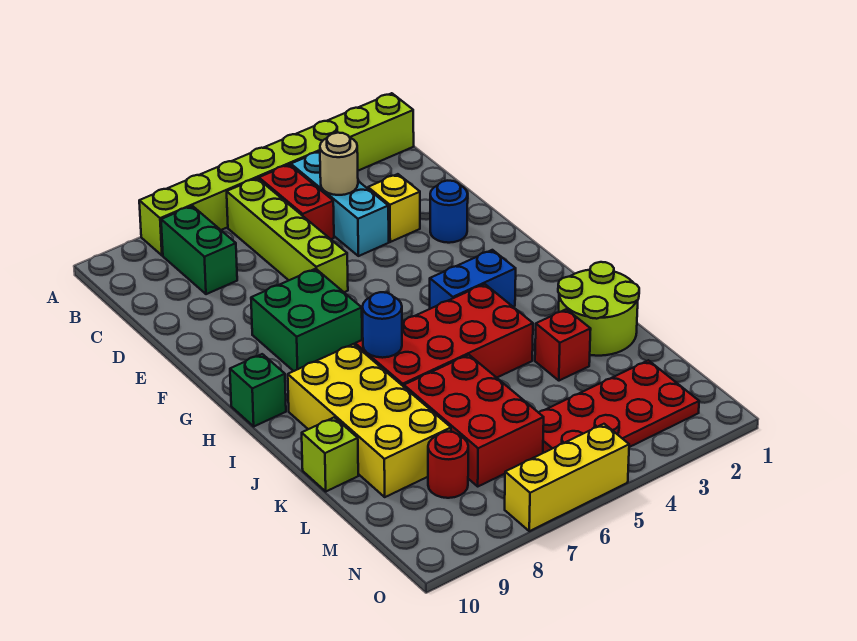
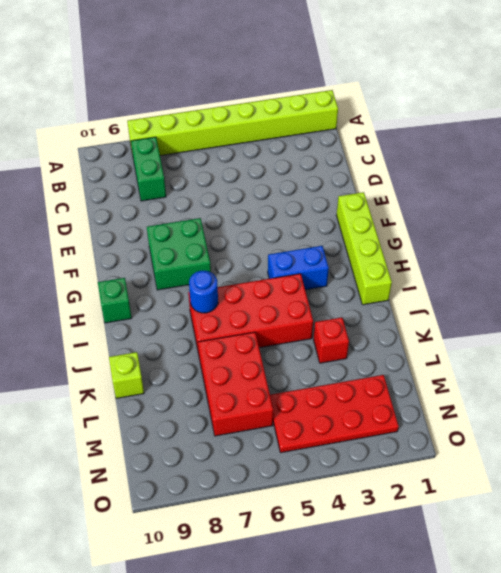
lime brick F1:I1 level 1 -> lime brick B6:E6 level 1
none -> cyan brick B4:D4 level 1
none -> red brick B5:C5 level 1
none -> yellow brick D3 level 1

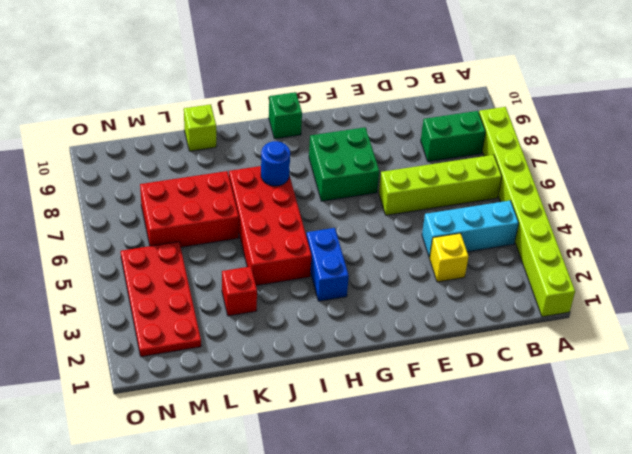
none -> red brick B5:C5 level 1
none -> blue round brick E2 level 1
none -> yellow brick I8:L9 level 1

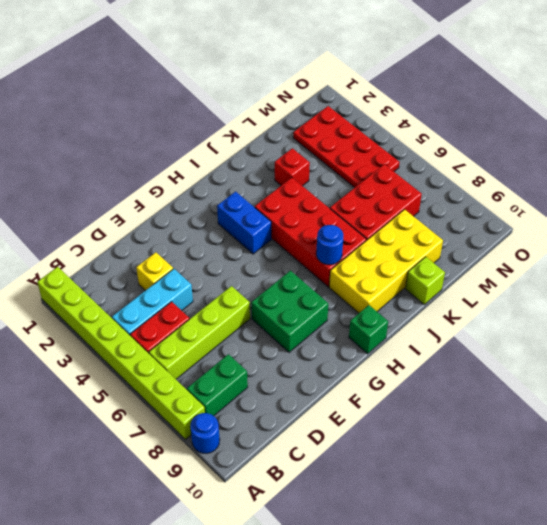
blue round brick A9 level 1 -> blue round brick E2 level 1
none -> lime round brick J1:K2 level 1
none -> red round brick M8 level 1
none -> yellow brick O5:O7 level 1

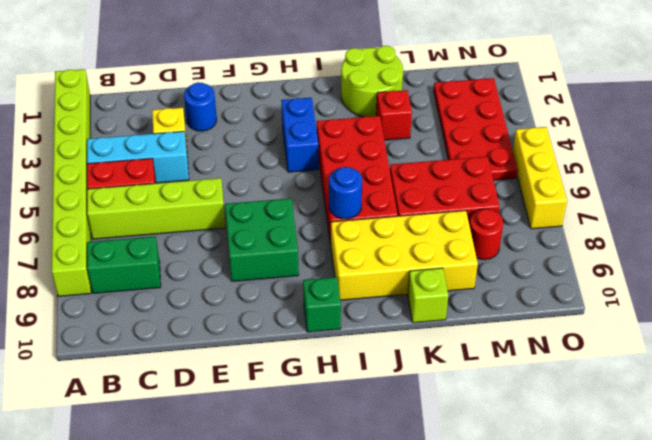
none -> tan round brick C4 level 2

